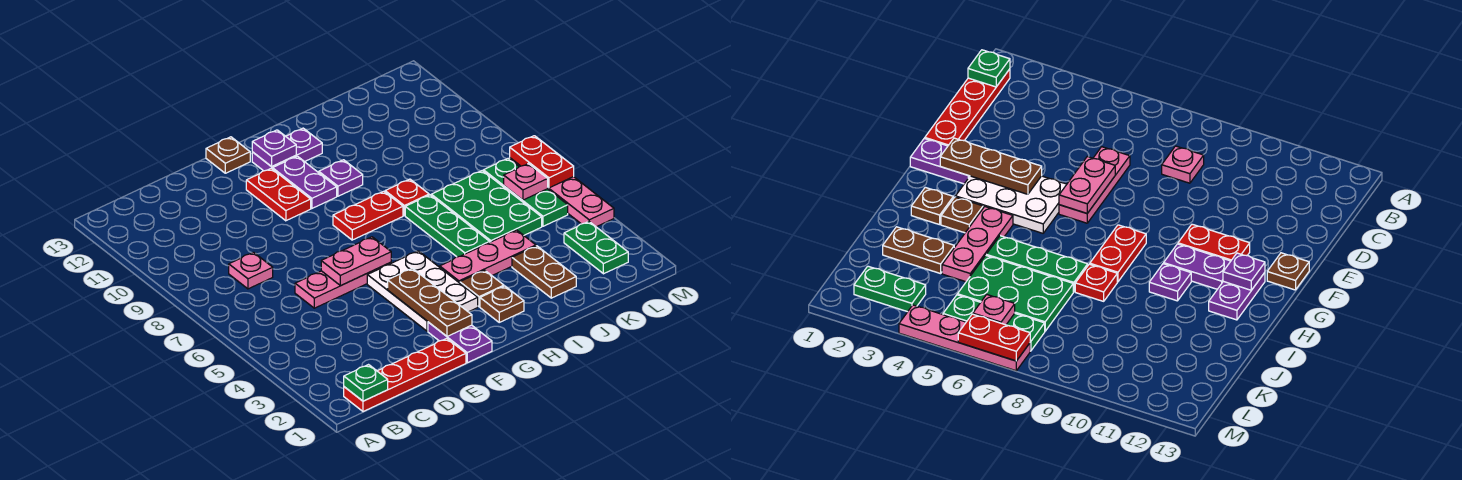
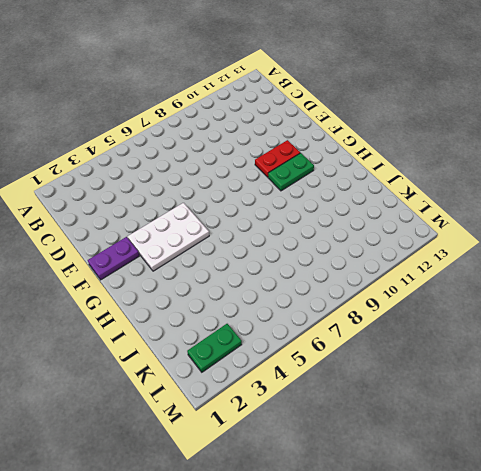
green plate G10:G11 level 1 -> purple plate G10:G11 level 1
none -> red plate B1:E1 level 1
none -> pink plate C8 level 1
none -> pink plate D6:F6 level 1

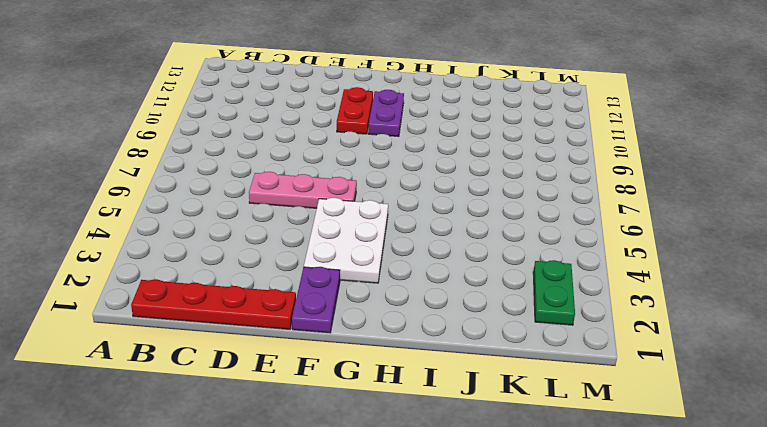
none -> pink plate C8 level 1
none -> brown plate F13 level 1
none -> red plate G8:H8 level 1

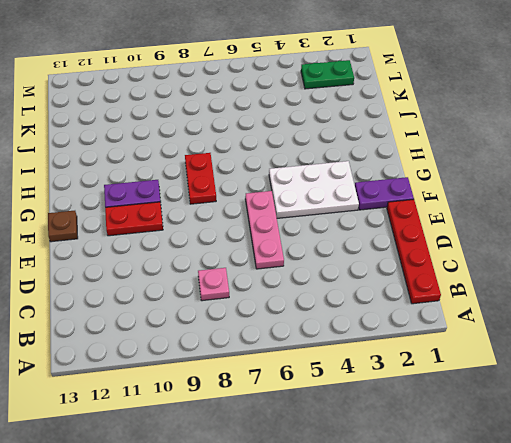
none -> purple plate G12:H12 level 1
none -> brown plate H2 level 1
none -> brown plate H3 level 1

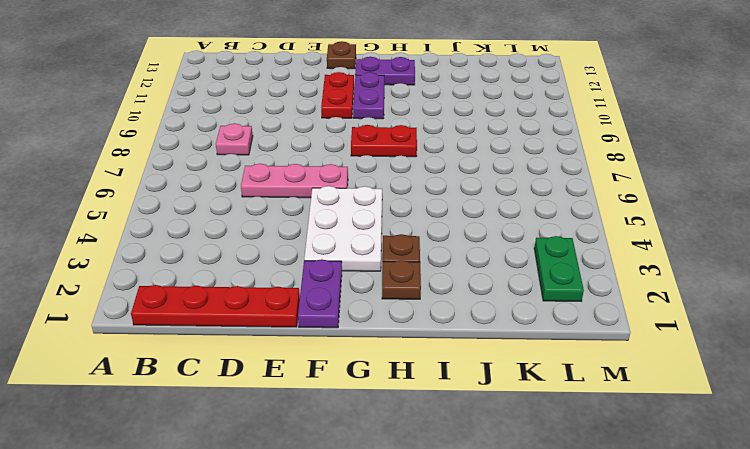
none -> pink plate H4:J4 level 1
none -> purple plate H10 level 1
none -> green plate I5:I7 level 1

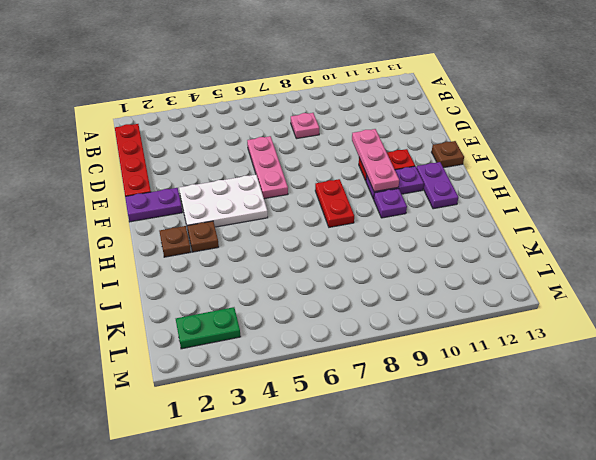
pink plate E10:G10 level 2 -> pink plate H4:J4 level 1
none -> green plate I5:I7 level 1
none -> red plate I8 level 1
none -> brown plate J2:J3 level 1

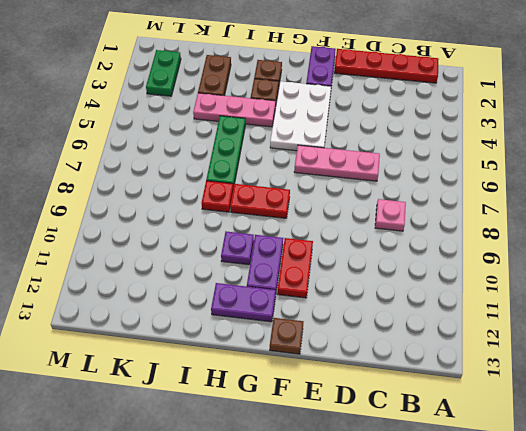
none -> green plate J5:K7 level 1
none -> green plate L5:L7 level 1
none -> pink plate M4:M7 level 1

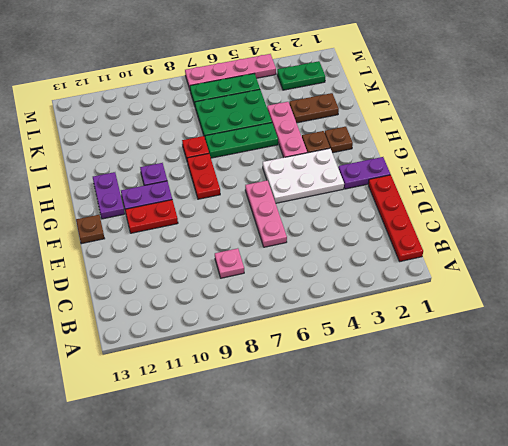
none -> green plate B1 level 2
none -> pink plate E6:F6 level 2
none -> brown plate F2:F4 level 2

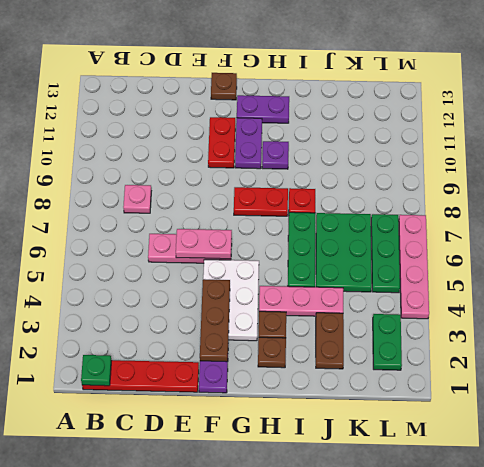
none -> purple plate G12 level 2
none -> pink plate L6 level 2
none -> red plate M6:M7 level 2

